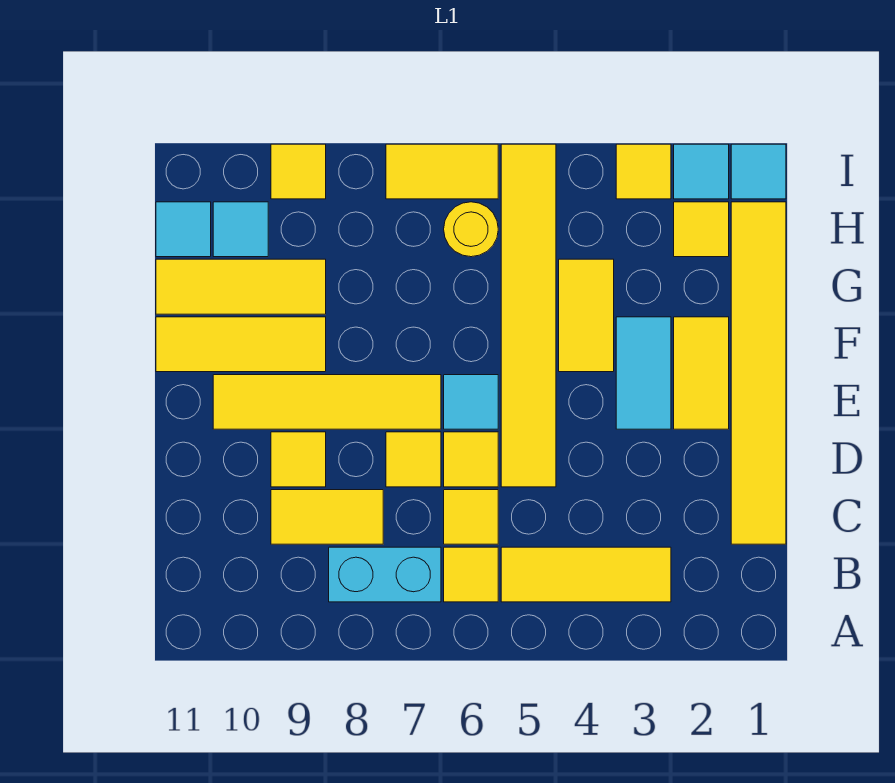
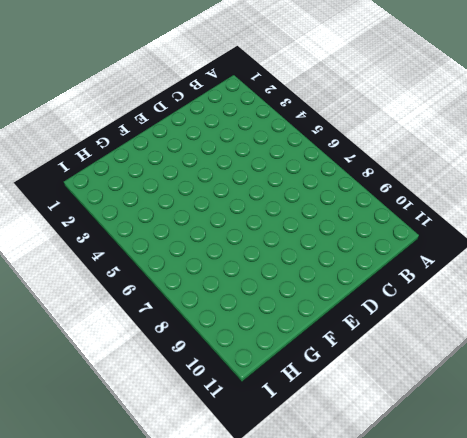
none -> yellow tile B3:B5 level 1
none -> yellow tile B6 level 1
none -> cyan brick B7:B8 level 1

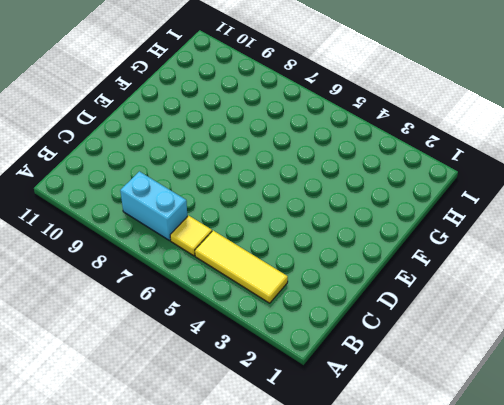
none -> yellow tile C1:H1 level 1
none -> yellow tile C6 level 1
none -> yellow tile C8:C9 level 1

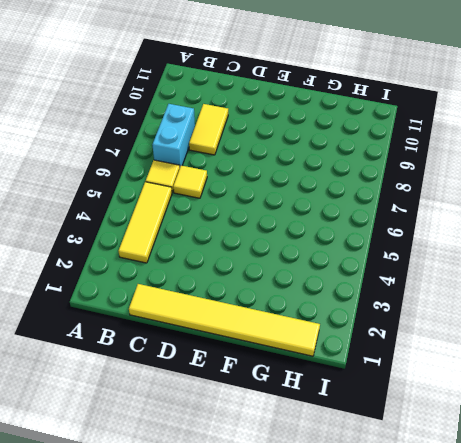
none -> yellow tile D5:I5 level 1
none -> yellow tile D6 level 1
none -> yellow tile D7 level 1

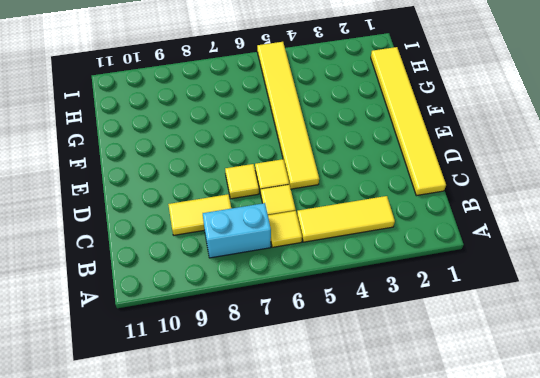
none -> yellow tile D9 level 1
none -> yellow tile E2:F2 level 1
none -> cyan tile E3:F3 level 1

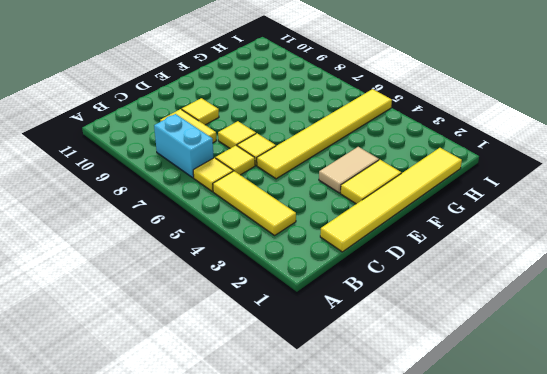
tan tile E3:F3 level 1 -> cyan tile E3:F3 level 1
none -> cyan tile E6 level 1
none -> yellow tile E7:E10 level 1
none -> yellow tile F4:G4 level 1

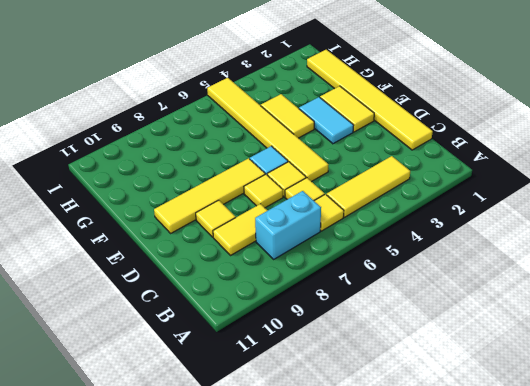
none -> yellow tile F9:F11 level 1
none -> yellow tile G9:G11 level 1
none -> yellow tile H2 level 1

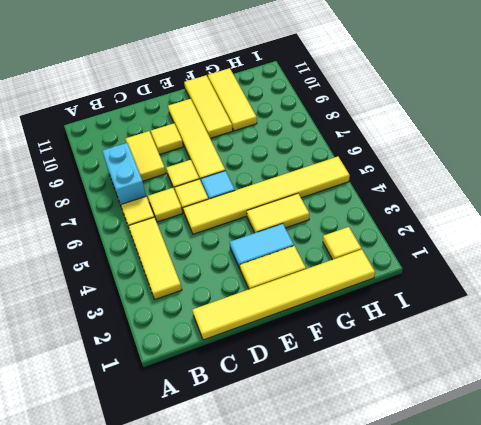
none -> yellow round brick H6 level 1
none -> cyan tile H10 level 1
none -> cyan tile H11 level 1

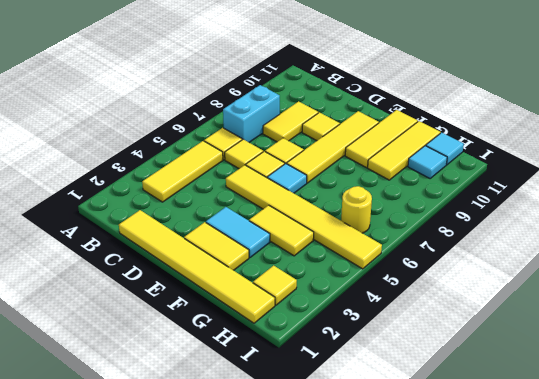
none -> cyan tile I1 level 1
none -> cyan tile I2 level 1
none -> yellow tile I3 level 1

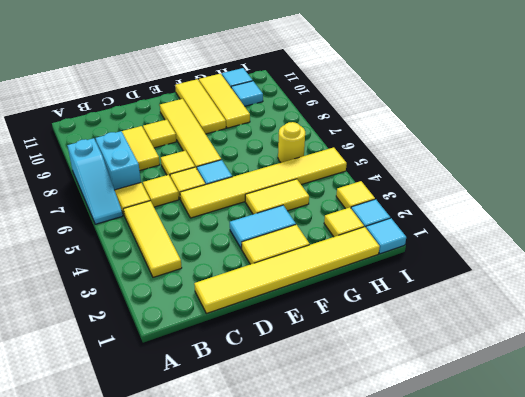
cyan slope A6:A8 level 1 top 8 -> none
none -> yellow tile I6:I7 level 1
none -> yellow tile I9 level 1

